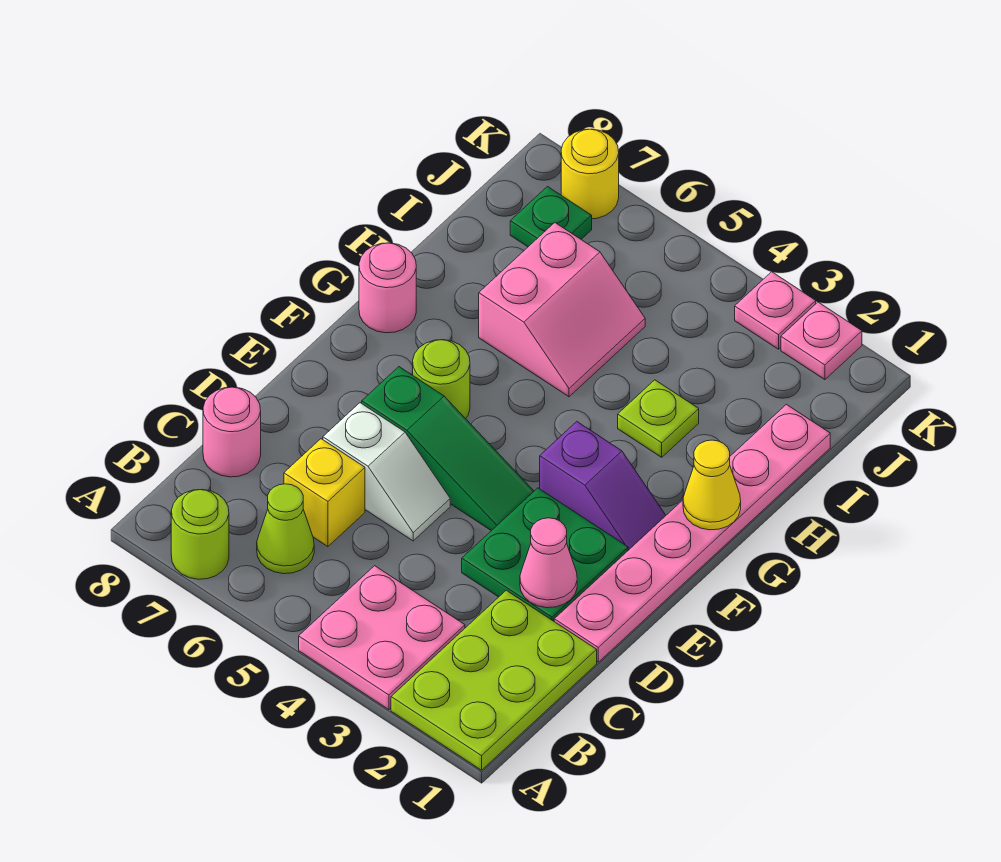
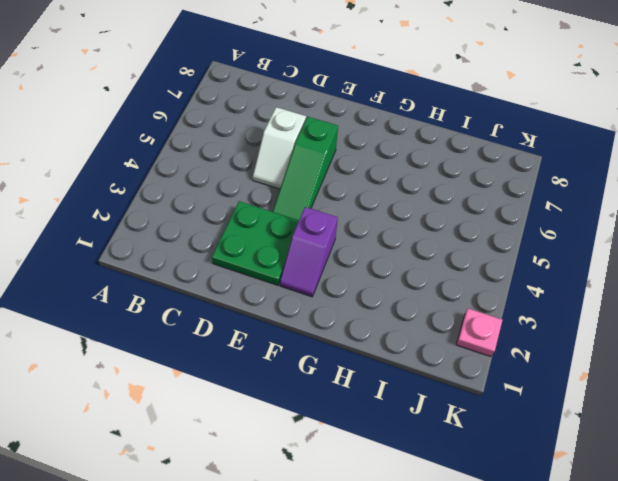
none -> lime plate A1:C2 level 1
none -> pink plate A3:B4 level 1
none -> lime round brick A7 level 1

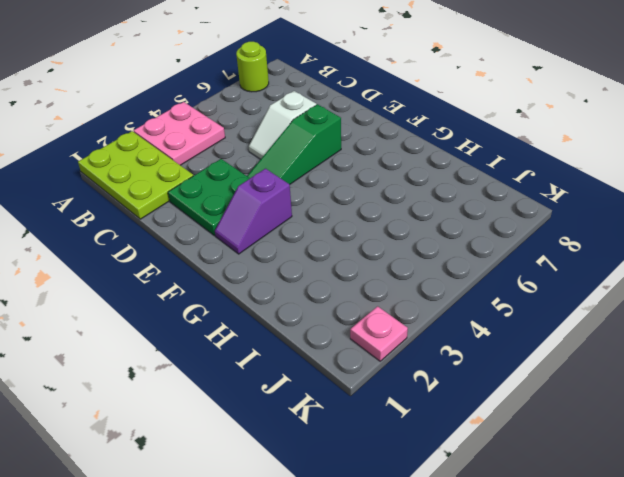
none -> lime cone B6 level 1
none -> yellow brick C6 level 1
none -> pink round brick C8 level 1

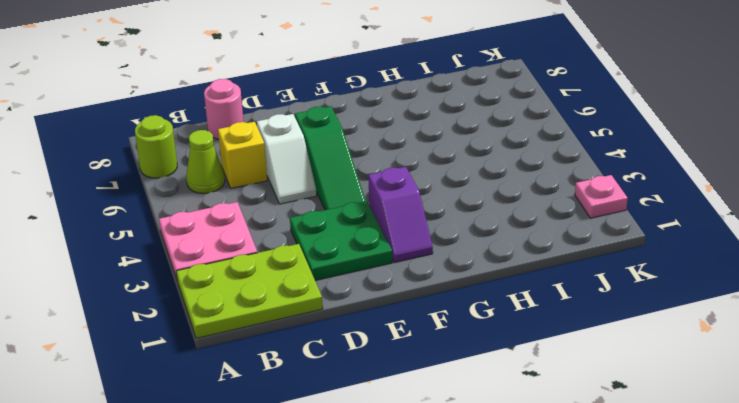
none -> pink plate D1:I1 level 1
none -> lime round brick F6 level 1
none -> pink round brick G8 level 1

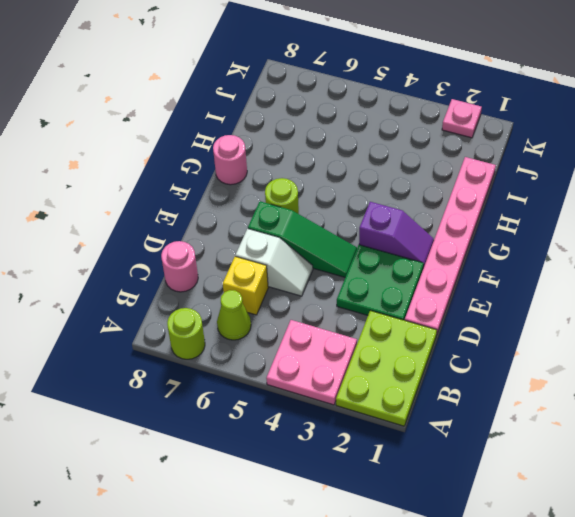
none -> lime plate H3 level 1
none -> pink slope H5:I6 level 1 top 6
none -> green plate J7 level 1

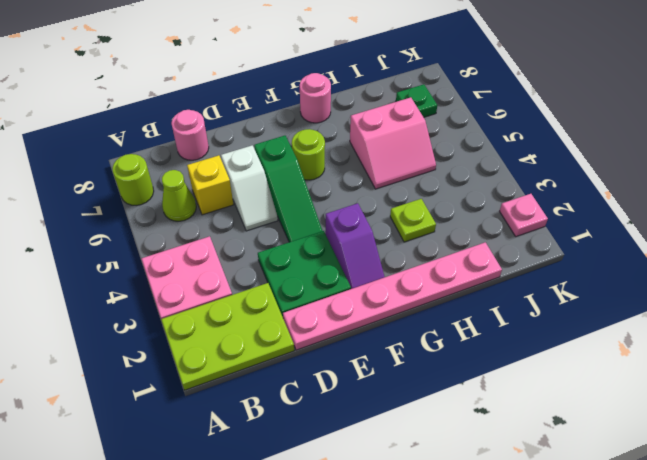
none -> pink plate K3 level 1
none -> yellow round brick K7 level 1
none -> pink cone D2 level 2

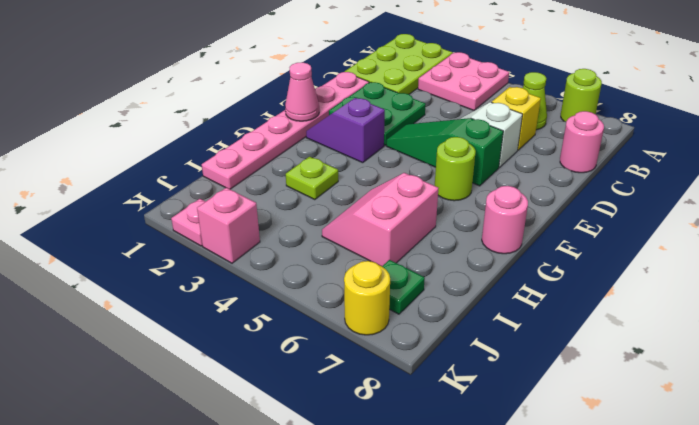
pink cone F1 level 2 -> pink cone D2 level 2
pink brick K3 level 1 -> pink plate K3 level 1
none -> yellow cone G1 level 2

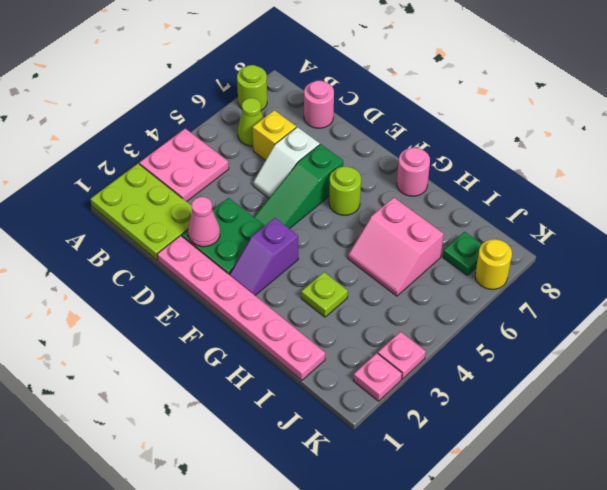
none -> yellow cone G1 level 2

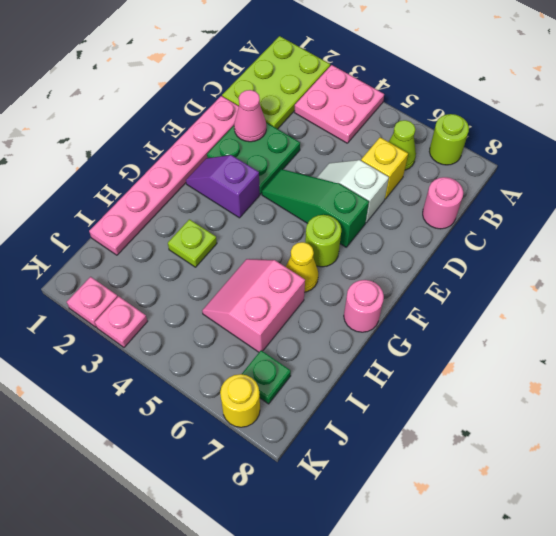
yellow cone G6 level 1 -> yellow cone G1 level 2

